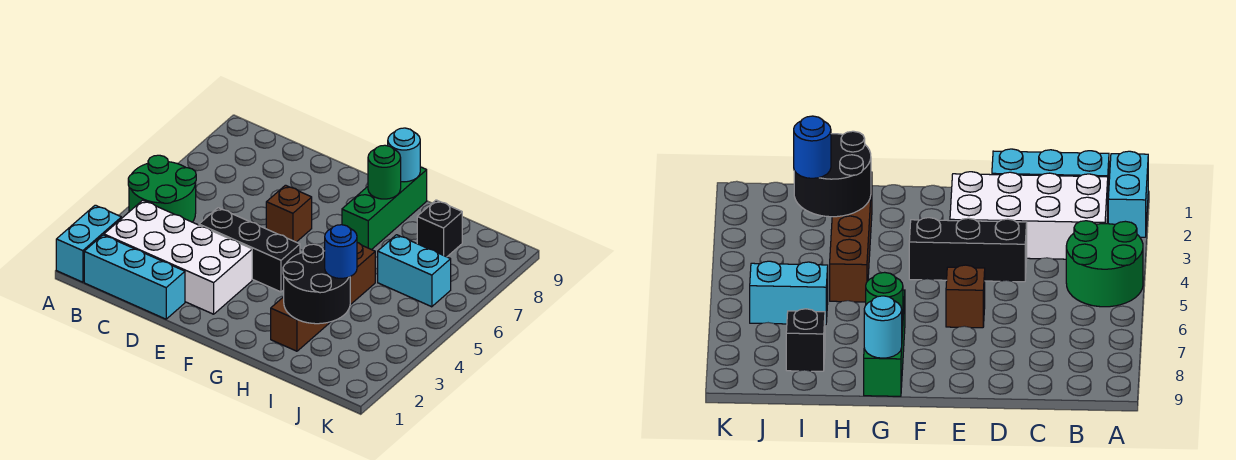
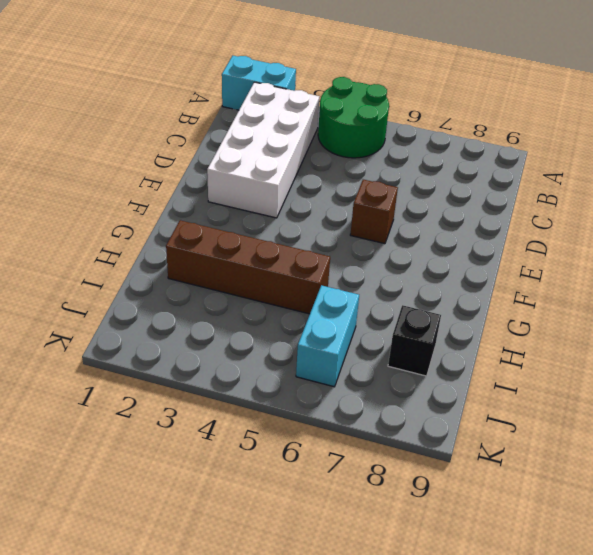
none -> cyan brick B1:D1 level 1
none -> black brick D4:F4 level 1
none -> green brick G7:G9 level 1

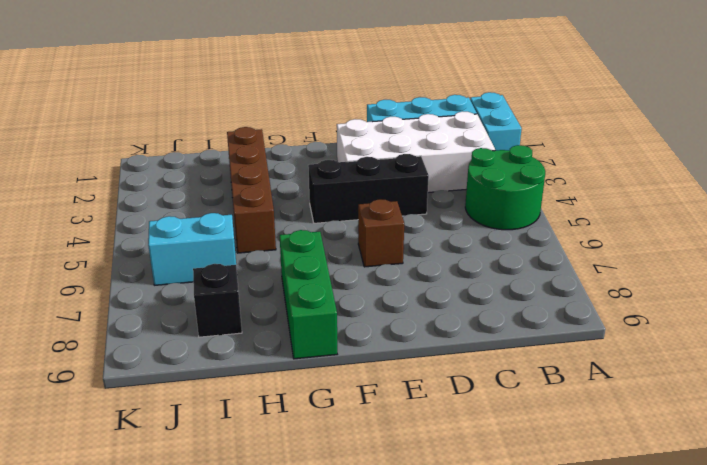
none -> green round brick G8 level 2
none -> cyan round brick G9 level 2
none -> black round brick H2:I3 level 2

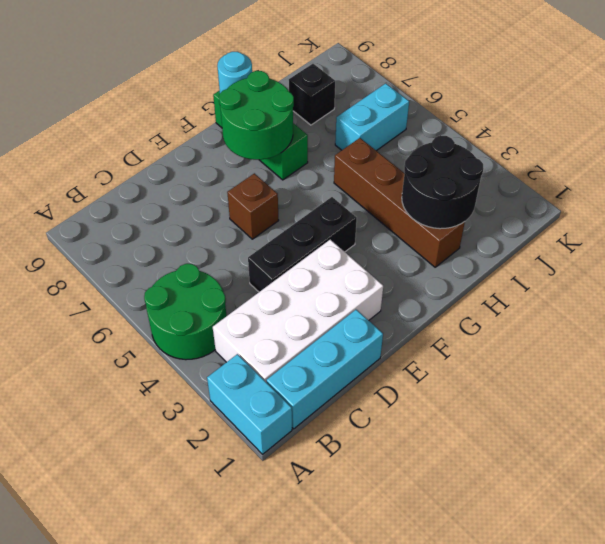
green round brick F7:G8 level 2 -> green round brick G8 level 2
none -> blue round brick I3 level 3

